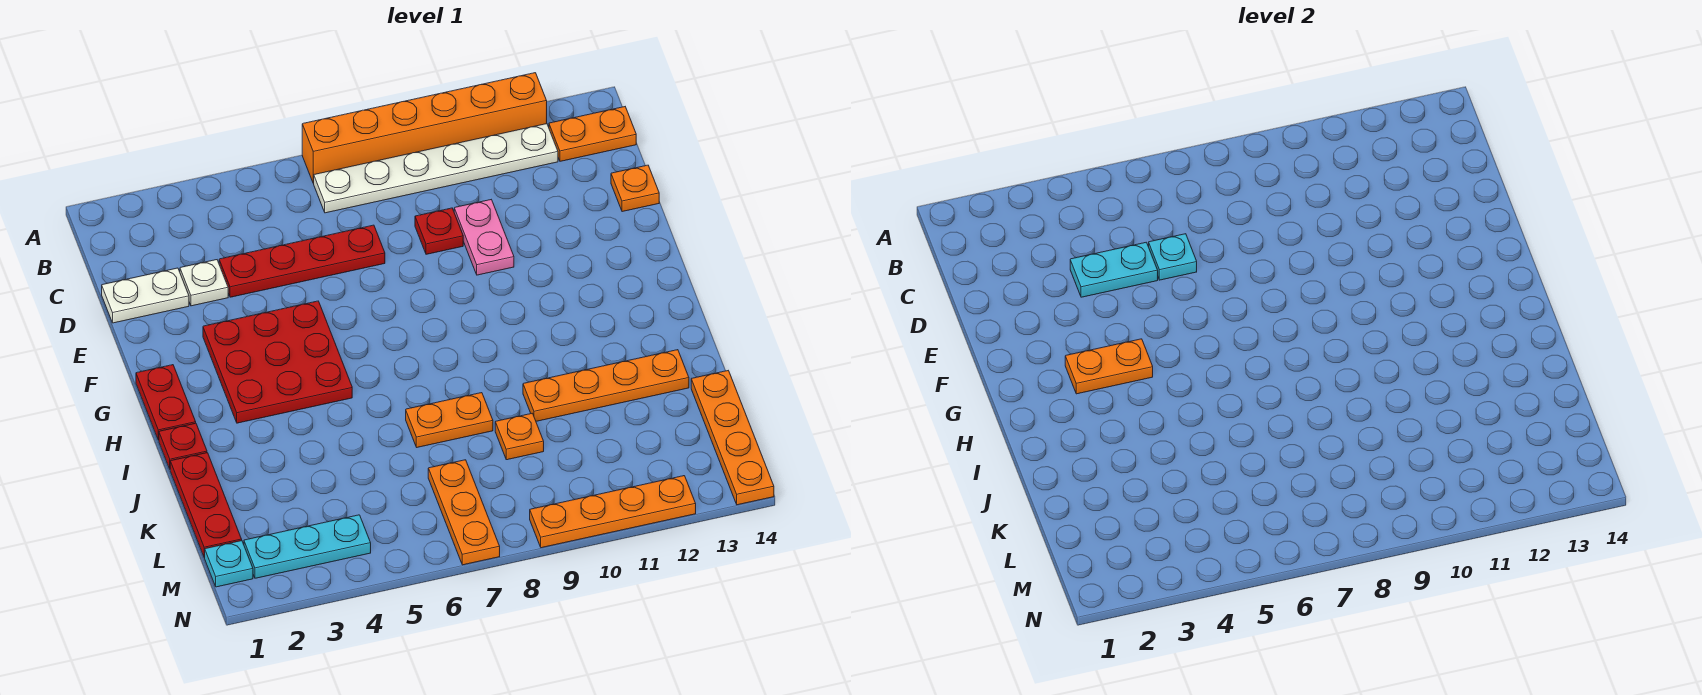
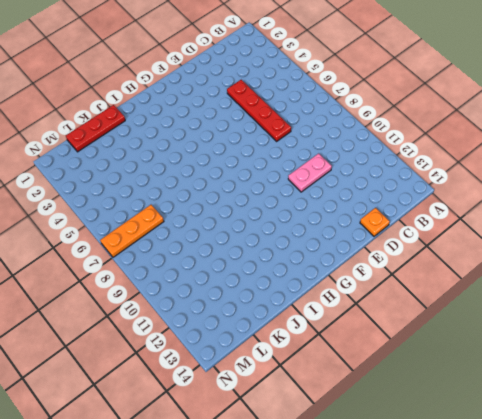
none -> orange brick A7:A12 level 1
none -> white plate B7:B12 level 1
none -> orange plate B13:B14 level 1

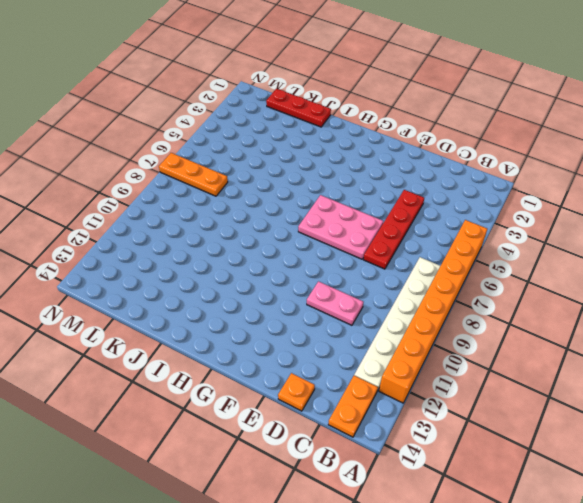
orange brick A5:A12 level 1 -> orange brick A7:A12 level 1
pink plate E6:G7 level 1 -> none
none -> white plate D1:D2 level 1
none -> white plate D3 level 1
none -> red plate D9 level 1

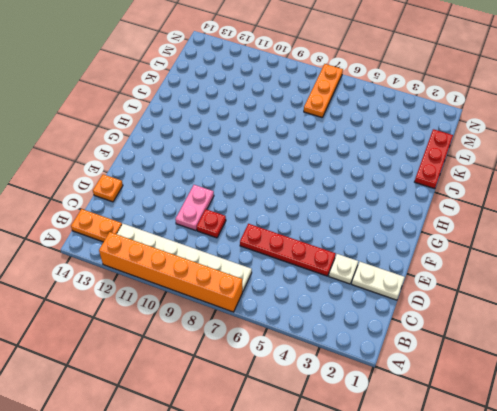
none -> red plate F3:H5 level 1
none -> red plate G1:H1 level 1
none -> red plate I1 level 1

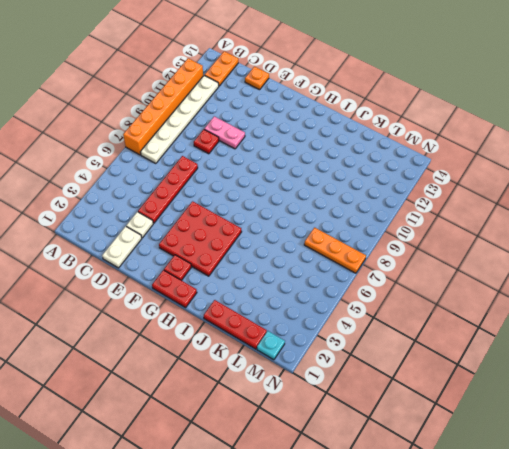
red plate G2 level 1 -> red plate I1 level 1
none -> orange plate J7:J8 level 1
none -> orange plate J10:J13 level 1
none -> orange plate K9 level 1

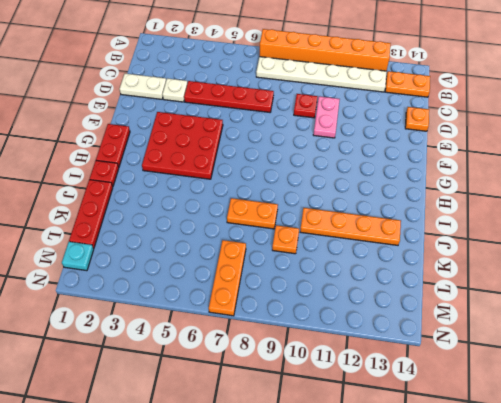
none -> orange plate K14:N14 level 1
none -> cyan plate M2:M4 level 1
none -> orange plate N9:N12 level 1

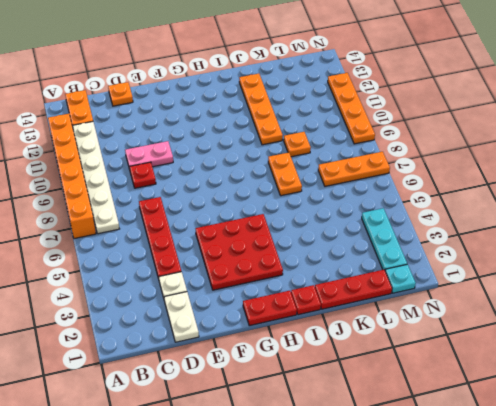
none -> orange plate K14:N14 level 1
none -> cyan plate D4:D5 level 2
none -> cyan plate D6 level 2

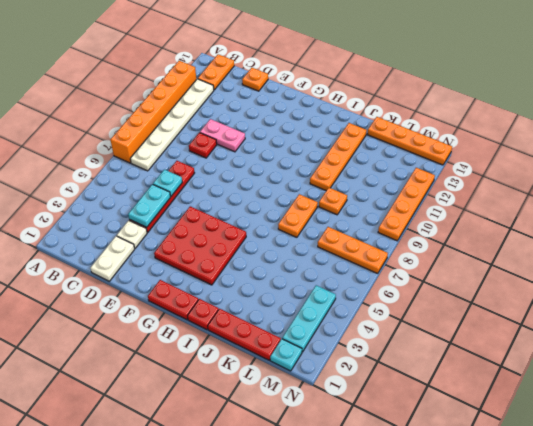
none -> orange plate G3:G4 level 2

